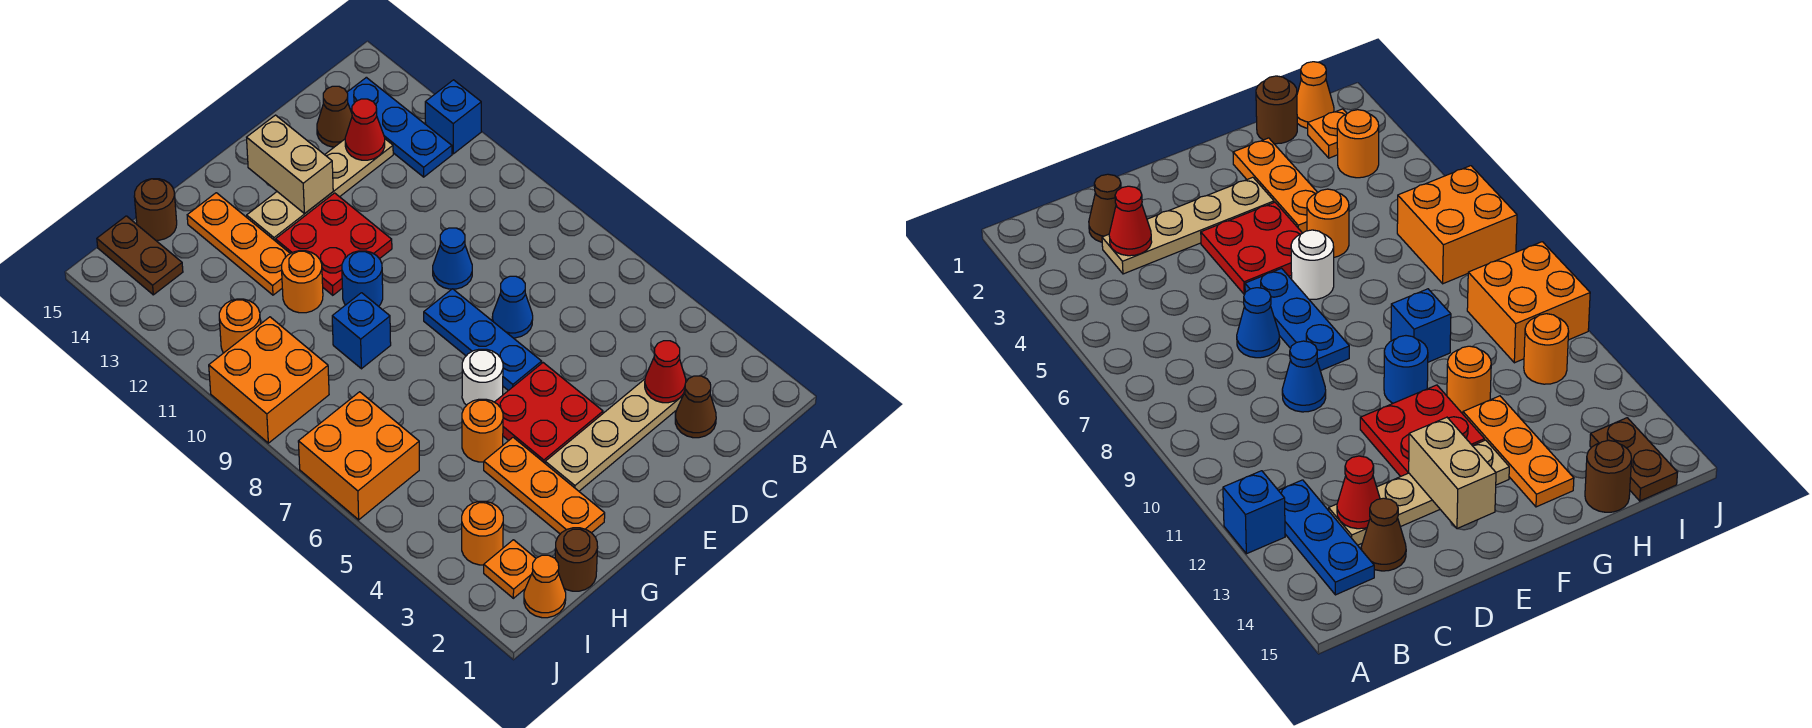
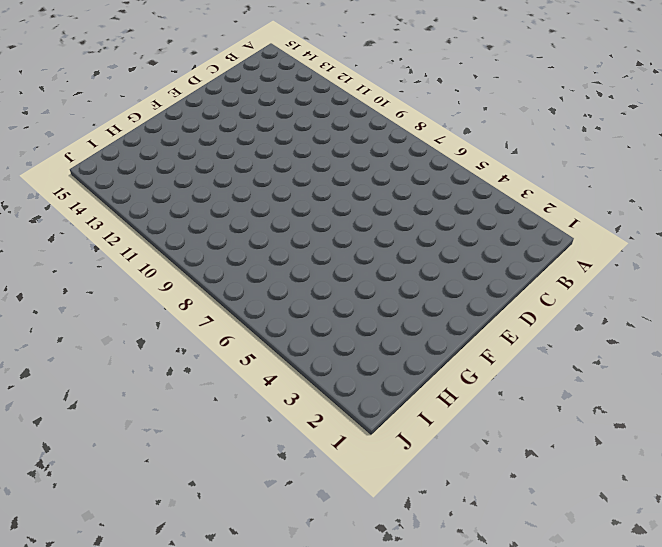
none -> blue brick A12 level 1
none -> blue plate B12:B14 level 1
none -> brown cone C2 level 1
none -> tan plate C3:F3 level 1

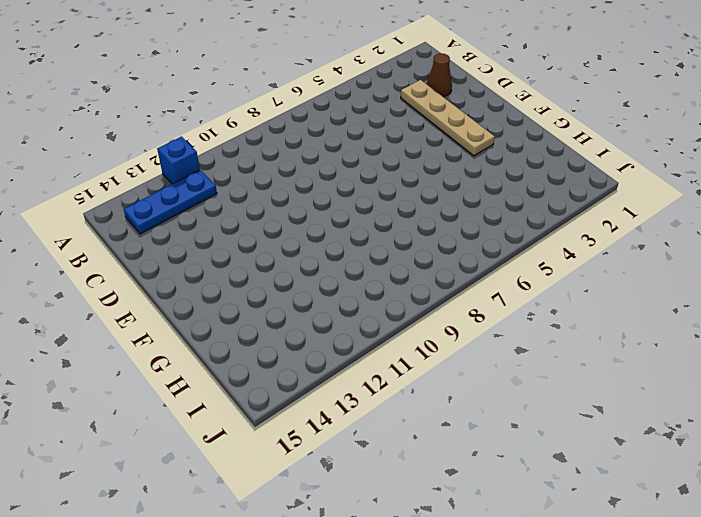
none -> tan plate C13:F13 level 1
none -> brown cone C14 level 1
none -> blue cone D7 level 1
none -> blue cone D9 level 1

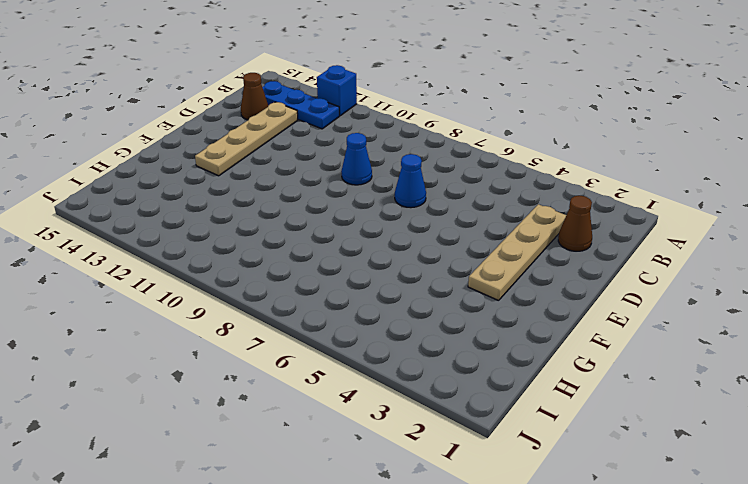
none -> red plate E4:F5 level 1
none -> blue plate E6:E8 level 1
none -> red plate E11:F12 level 1
none -> white round brick F6 level 1

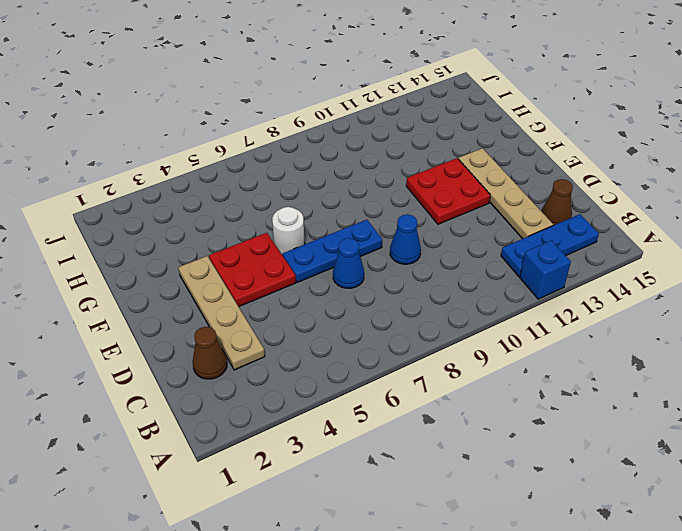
none -> blue round brick F10 level 1
none -> orange plate G2:G4 level 1
none -> orange round brick G5 level 1
none -> blue brick G9 level 1

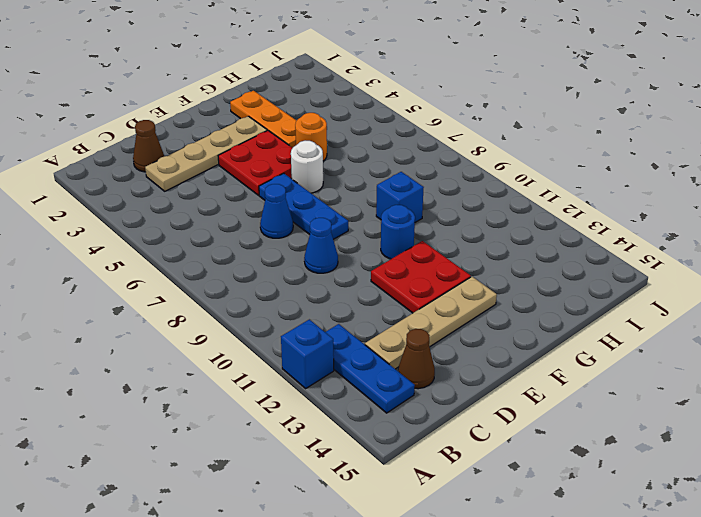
none -> orange round brick G11 level 1
none -> orange plate G12:G14 level 1
none -> brown round brick H1 level 1
none -> brown round brick H15 level 1

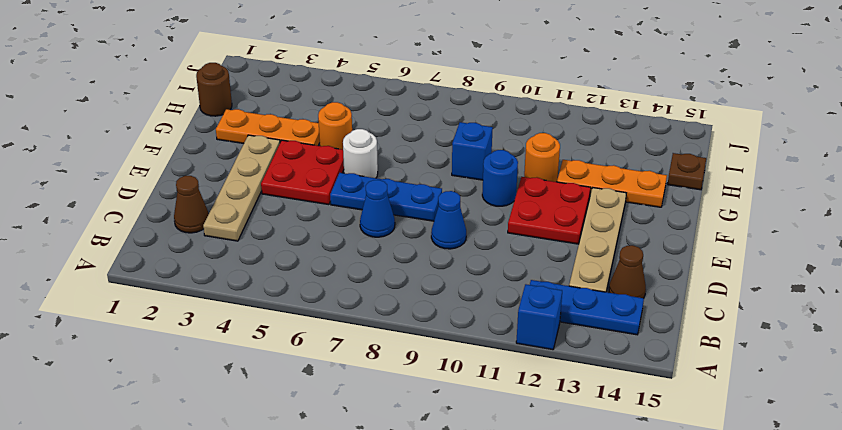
brown plate H15 level 1 -> brown round brick H15 level 1
none -> orange cone I1 level 1
none -> orange plate I2 level 1
none -> orange round brick I3 level 1
none -> orange brick I6:J7 level 1

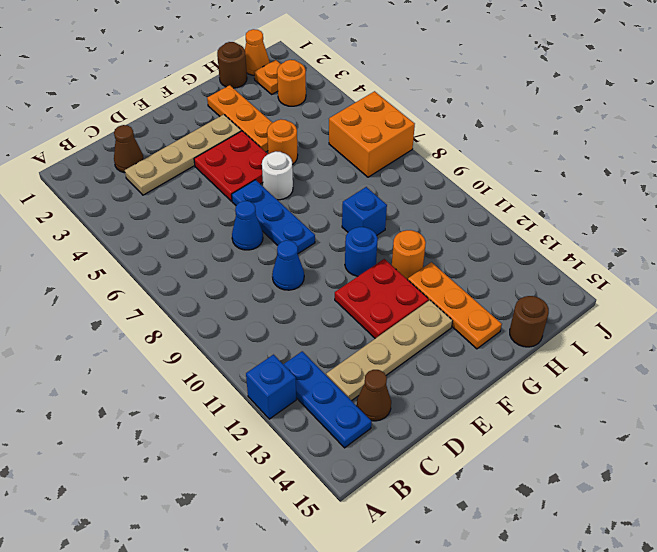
none -> orange brick I9:J10 level 1
none -> orange round brick I11 level 1
none -> brown plate I14:I15 level 1
none -> red cone C3 level 2

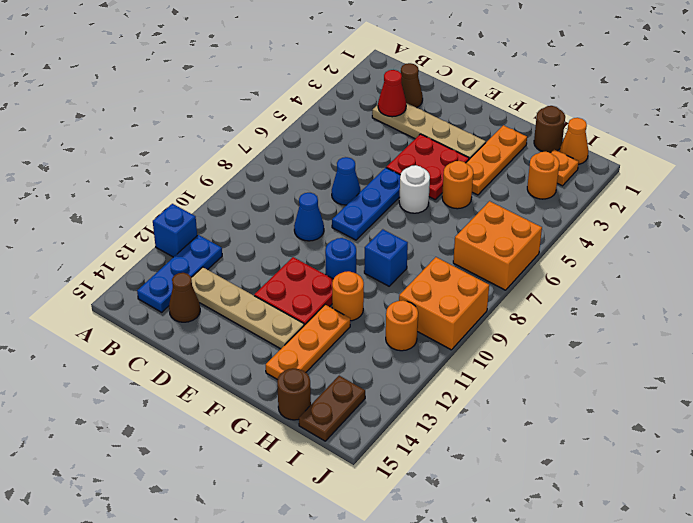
none -> red cone C13 level 2
none -> tan brick E13:E14 level 2

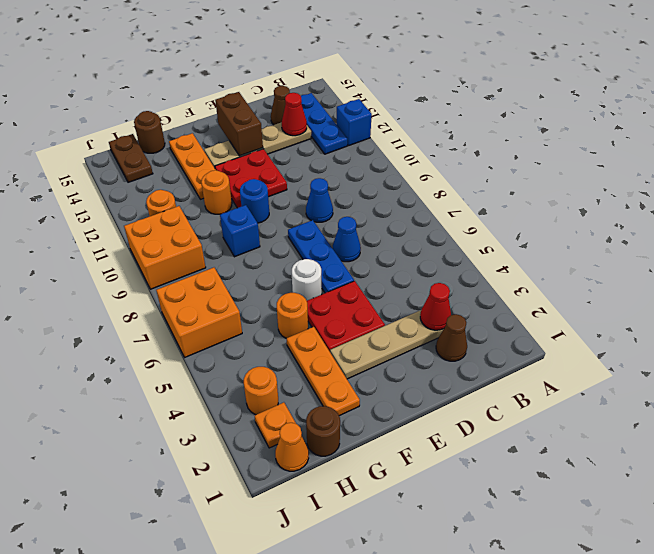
brown brick E13:E14 level 2 -> tan brick E13:E14 level 2

